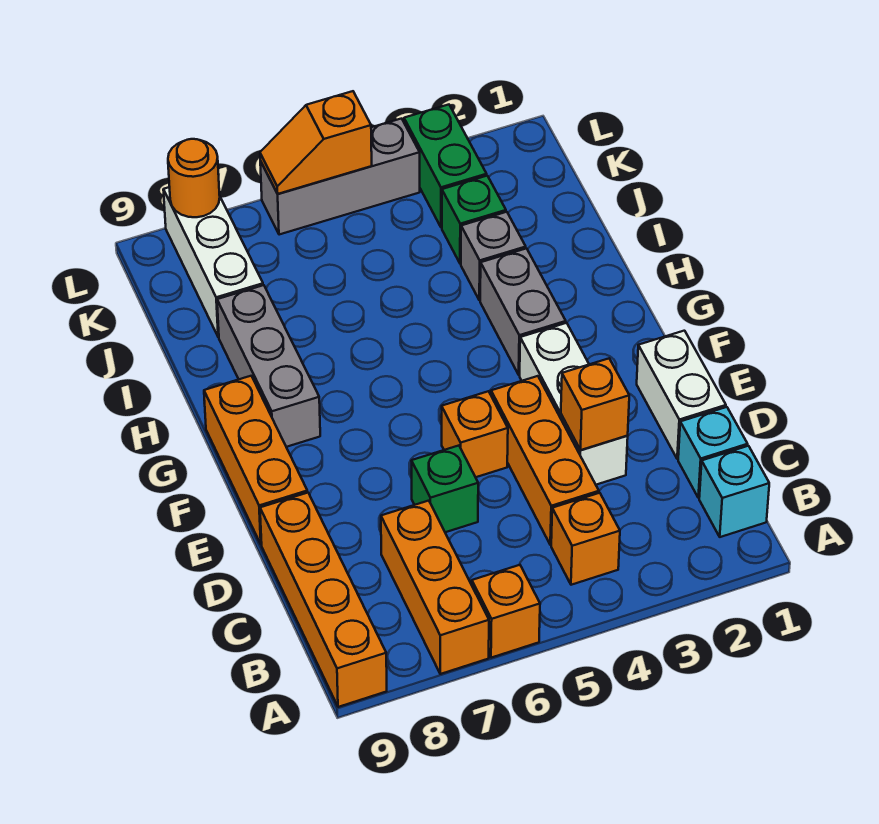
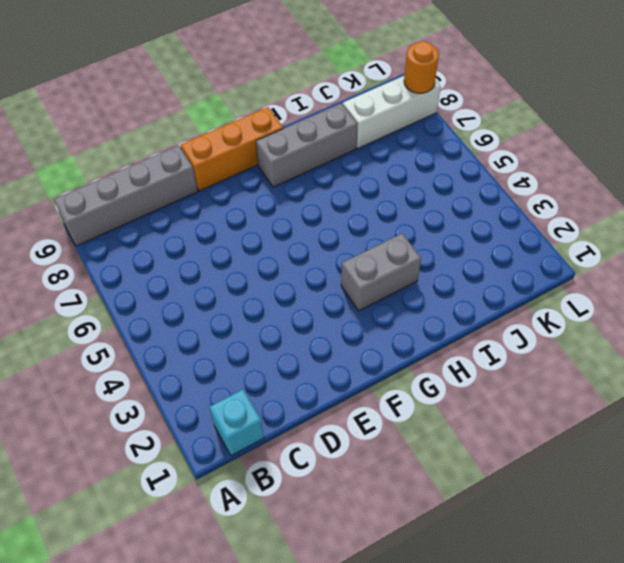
grey brick A9:D9 level 1 -> orange brick A9:D9 level 1
none -> orange brick A6 level 1
none -> orange brick A7:C7 level 1
none -> orange brick B4 level 1

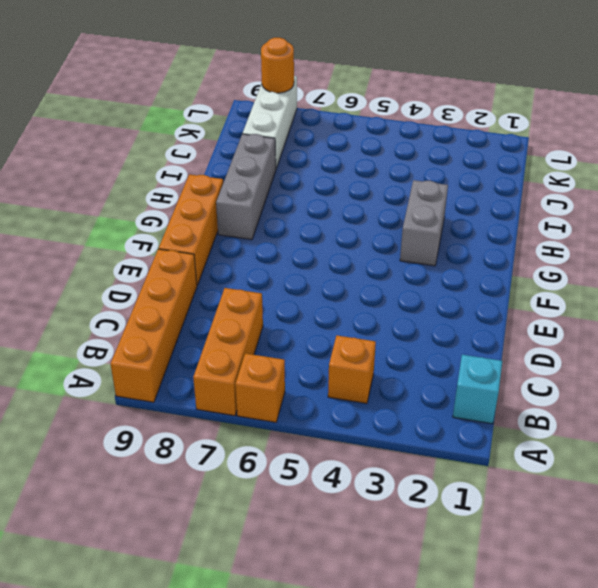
none -> cyan brick C1 level 1
none -> orange brick C4:E4 level 1
none -> white brick D1:E1 level 1

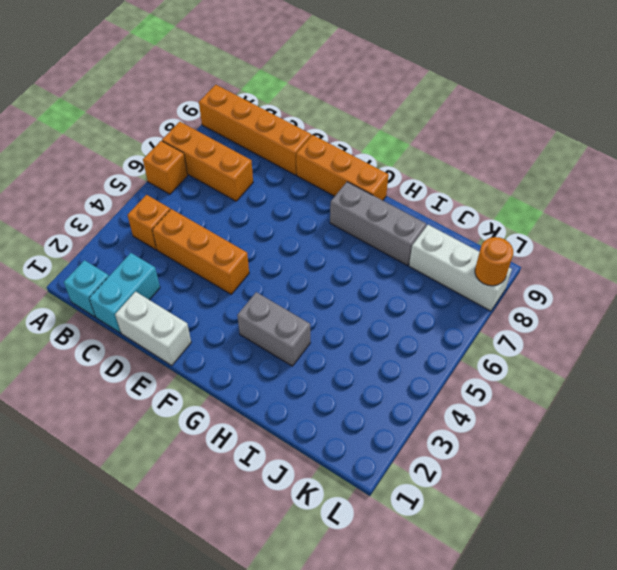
cyan brick C1:C2 level 1 -> cyan brick C1 level 1
none -> white brick D3:F3 level 1
none -> green brick D6 level 1
none -> orange brick E5 level 1

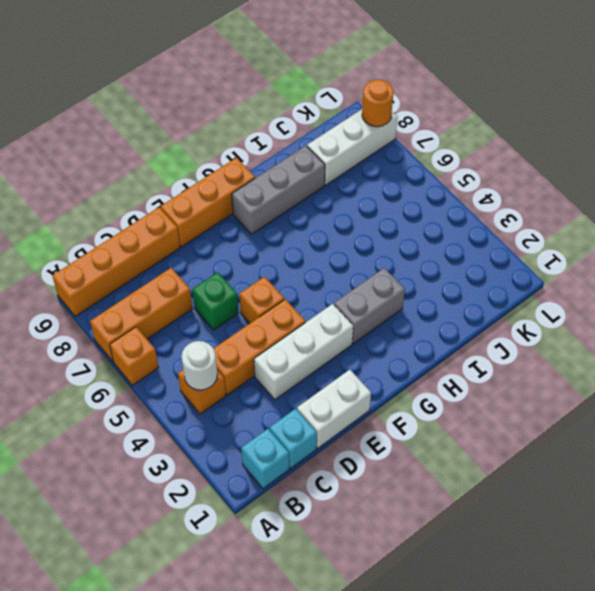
white round brick B4 level 2 -> none
none -> grey brick I3 level 1
none -> green brick J3 level 1
none -> green brick K3:L3 level 1

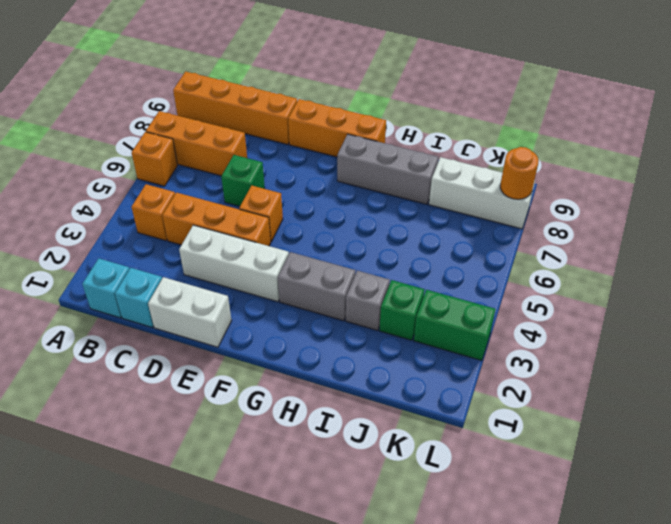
none -> grey brick L4:L6 level 1
none -> orange brick D3 level 2
none -> orange slope L5:L6 level 2 top 5

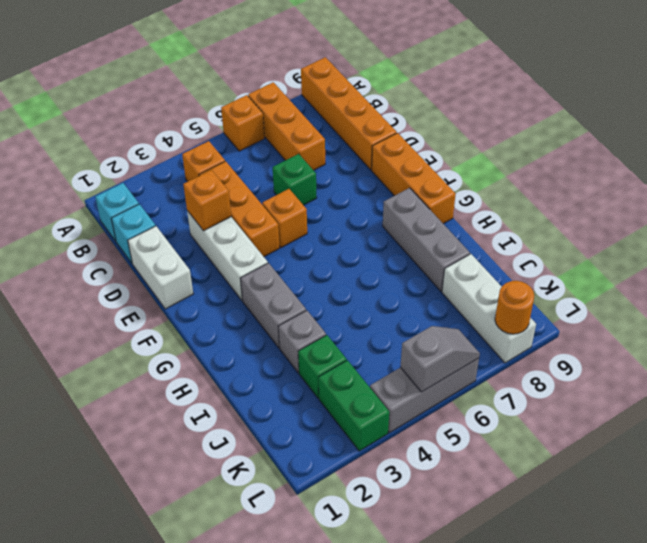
grey slope L5:L6 level 2 top 5 -> orange slope L5:L6 level 2 top 5

